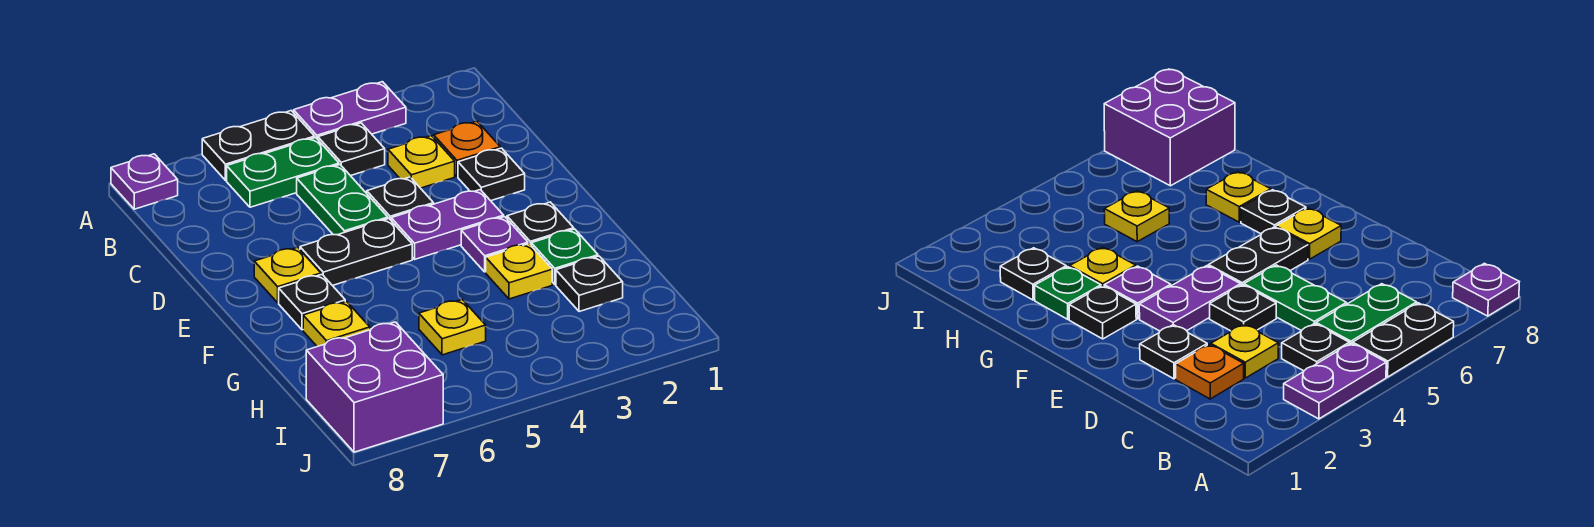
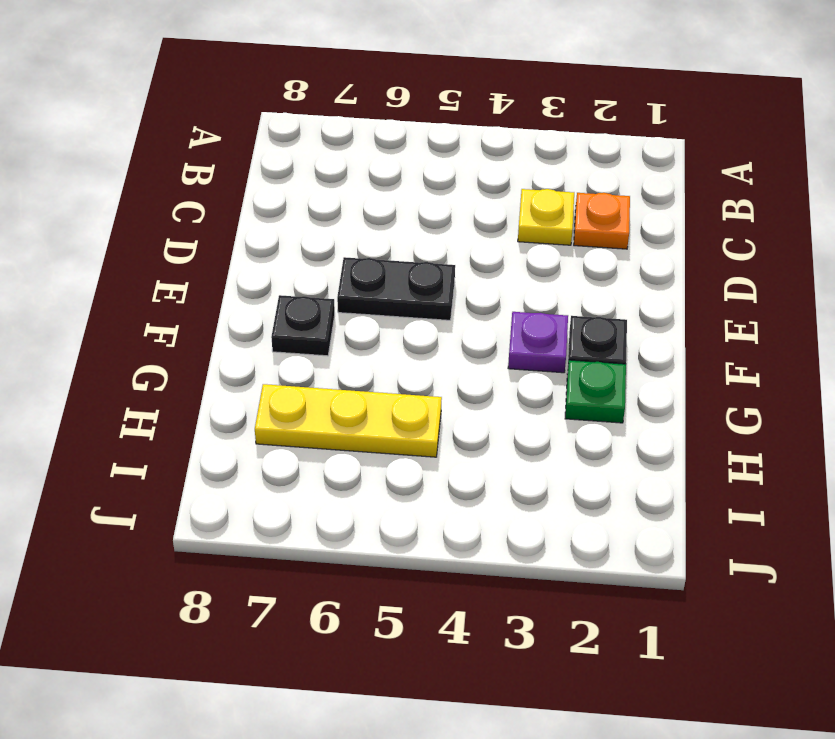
yellow plate H5:H7 level 1 -> yellow plate H5 level 1
none -> purple plate A3:A4 level 1
none -> black plate A5:A6 level 1
none -> purple plate A8 level 1

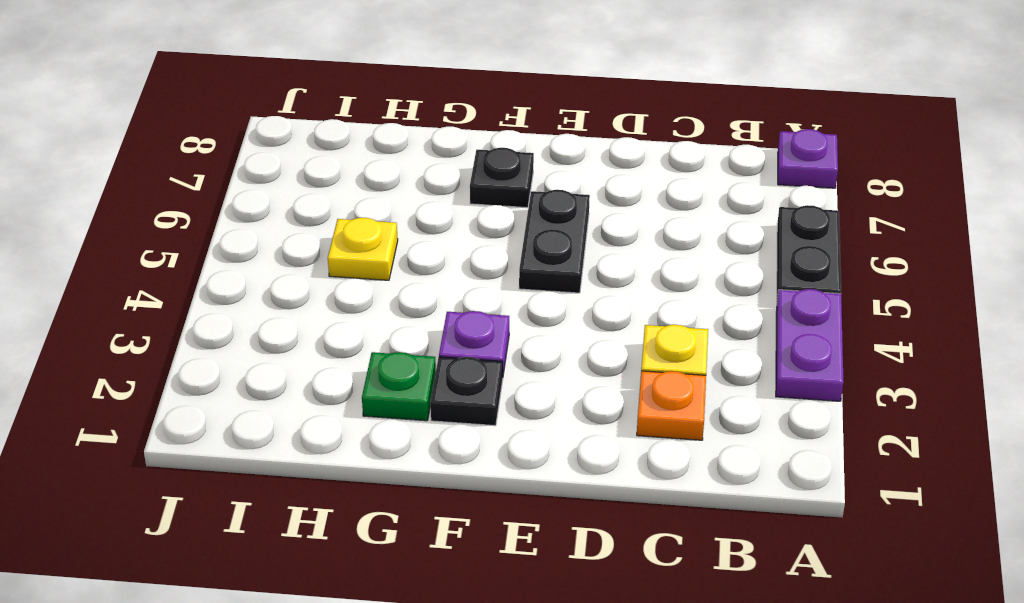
none -> black plate B4 level 1
none -> green plate B5:B6 level 1
none -> green plate C5:D5 level 1

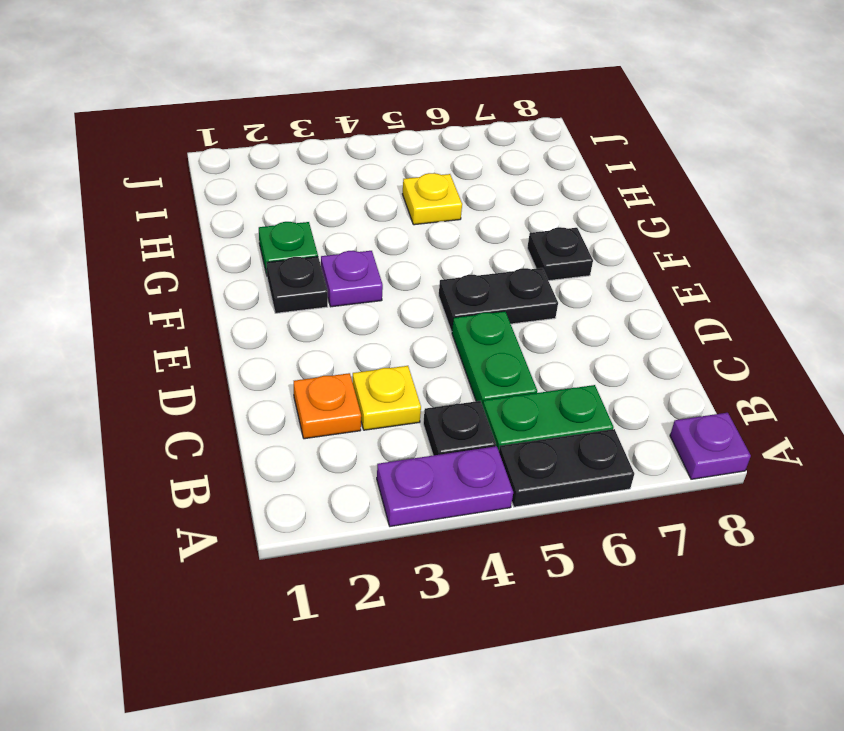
none -> black plate D2 level 1
none -> black plate D4 level 1
none -> purple plate E3:E4 level 1

